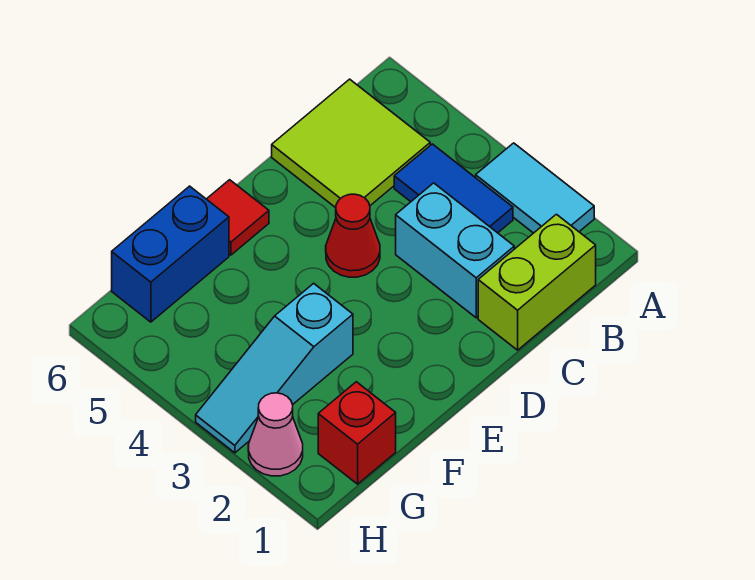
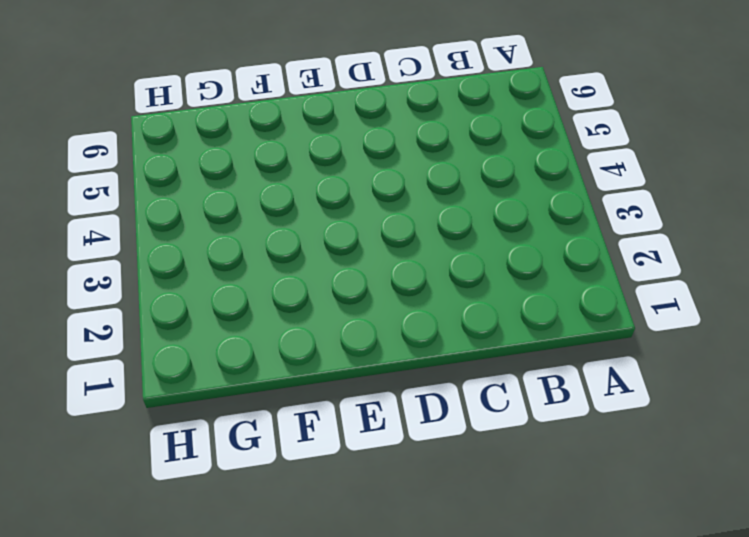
none -> cyan tile A2:A3 level 1
none -> lime brick B1:C1 level 1

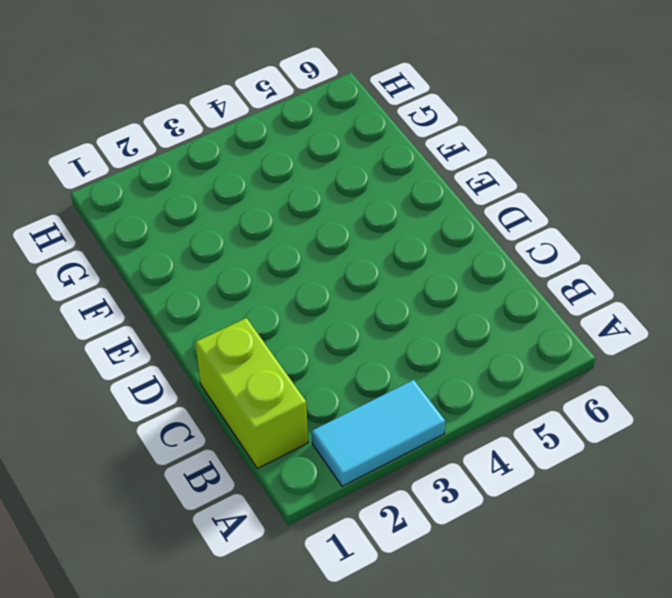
none -> blue tile B3:B4 level 1
none -> lime tile B5:C6 level 1

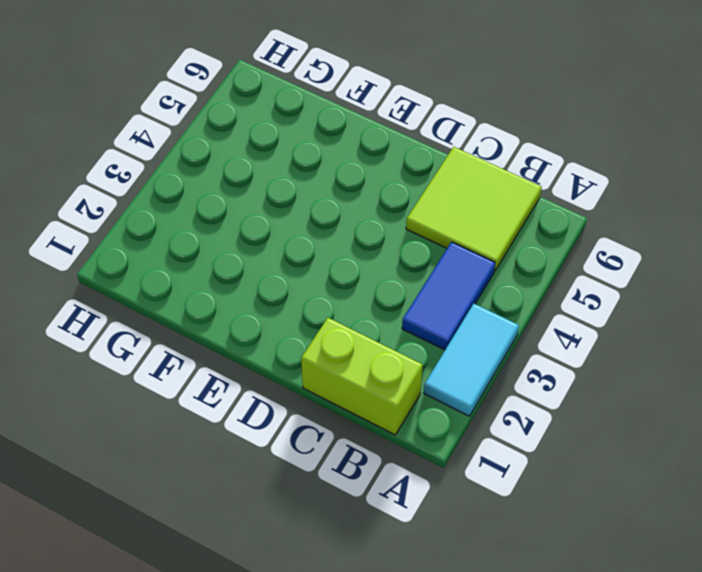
none -> cyan brick C2:C3 level 1
none -> red cone D4 level 1

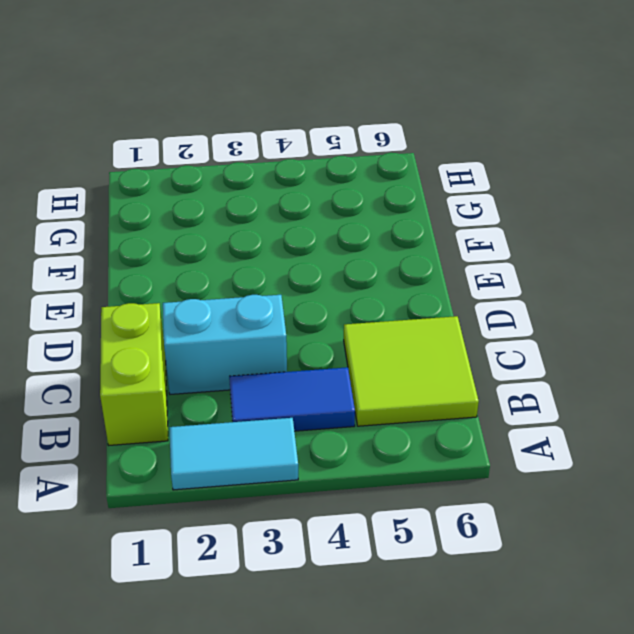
none -> red cone D4 level 1
none -> red tile E6 level 1

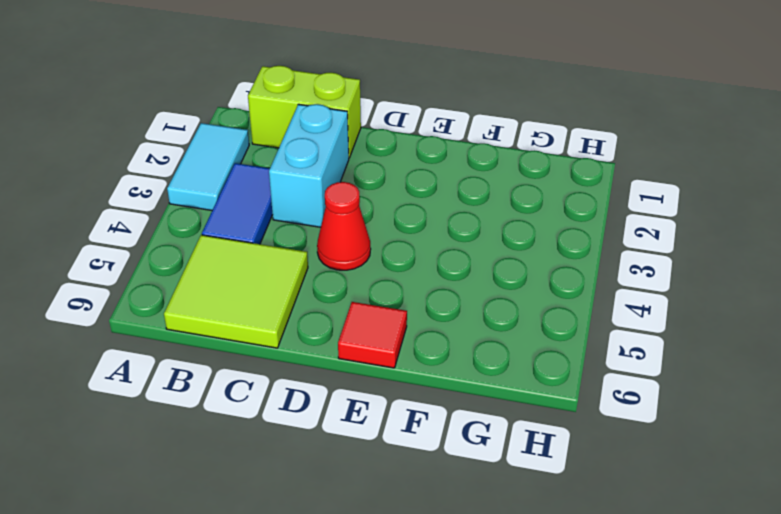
none -> cyan slope F3:H3 level 1 top F
none -> blue brick F6:G6 level 1

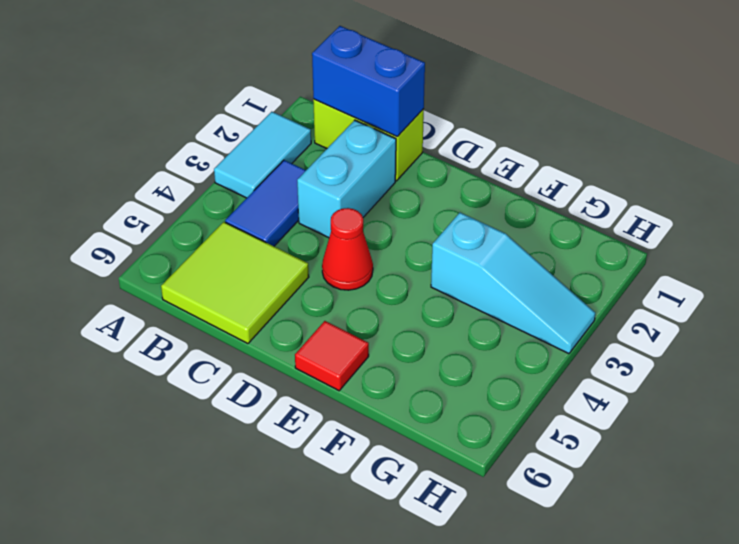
blue brick B1:C1 level 2 -> blue brick F6:G6 level 1
none -> red brick G1 level 1
none -> pink cone H2 level 1

